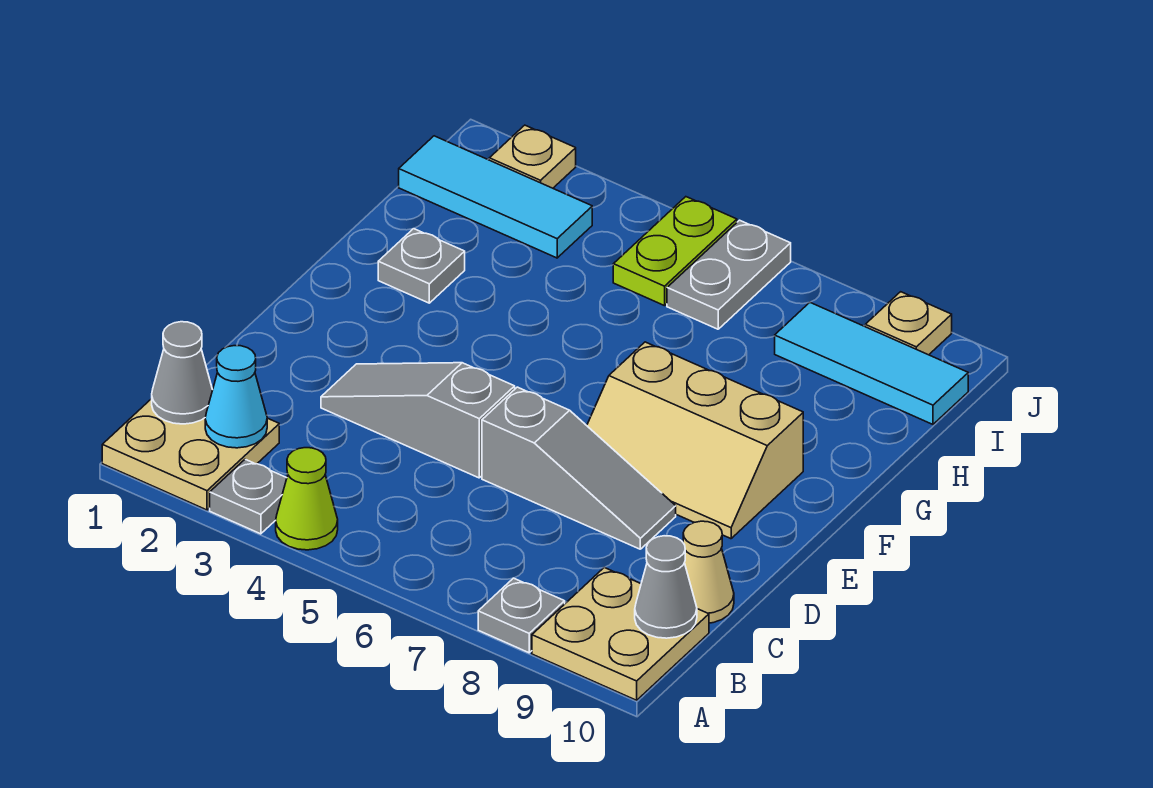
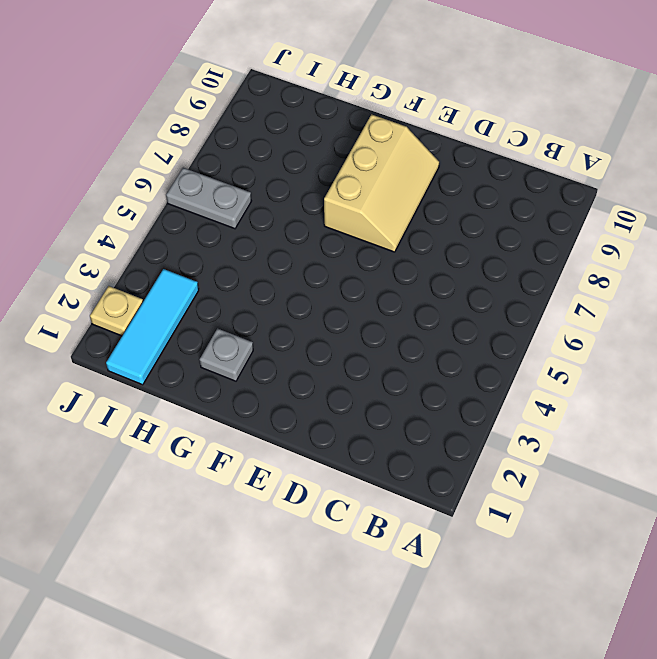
none -> tan plate A1:B2 level 1
none -> grey plate A3 level 1
none -> lime cone A4 level 1

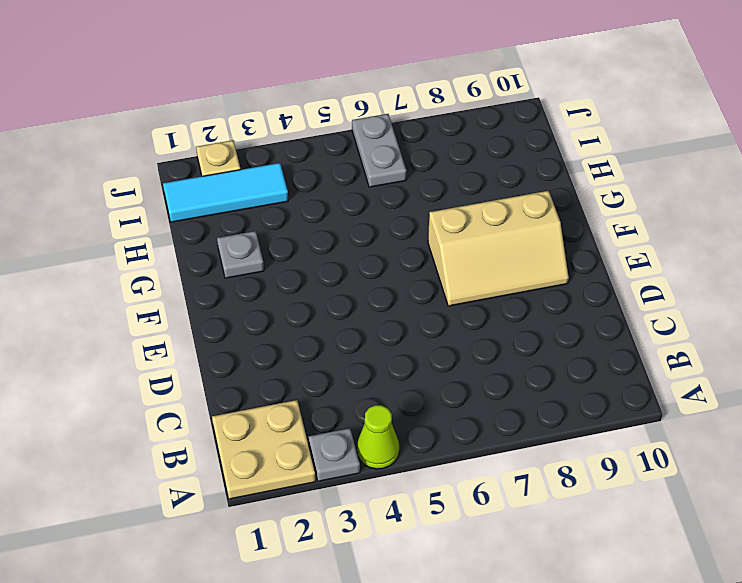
none -> grey plate A8 level 1
none -> tan plate A9:B10 level 1
none -> tan cone C10 level 1

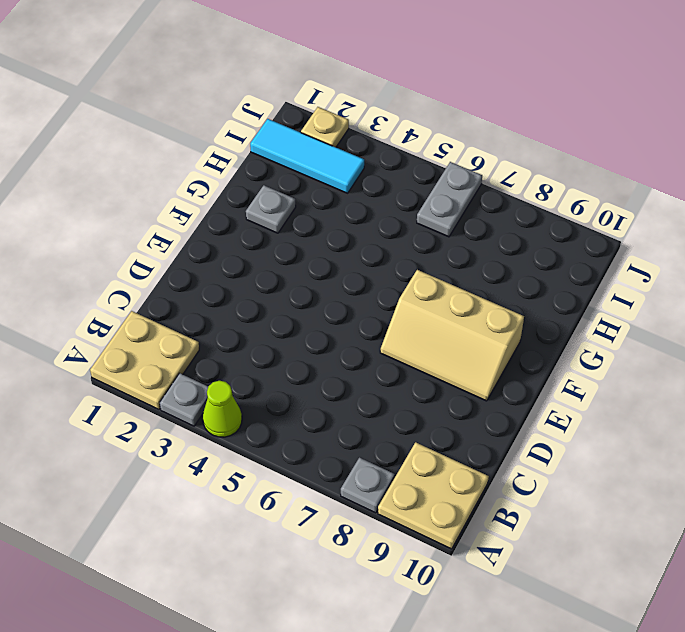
none -> tan cone C10 level 1
none -> grey slope D3:D5 level 1 top 5
none -> grey slope D6:D8 level 1 top 6

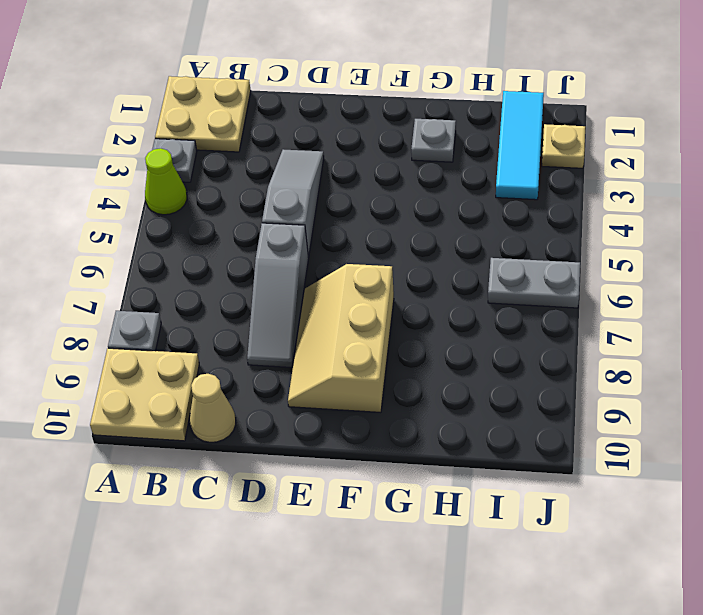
none -> lime plate I5:J5 level 1
none -> cyan tile I8:I10 level 1
none -> tan plate J9 level 1

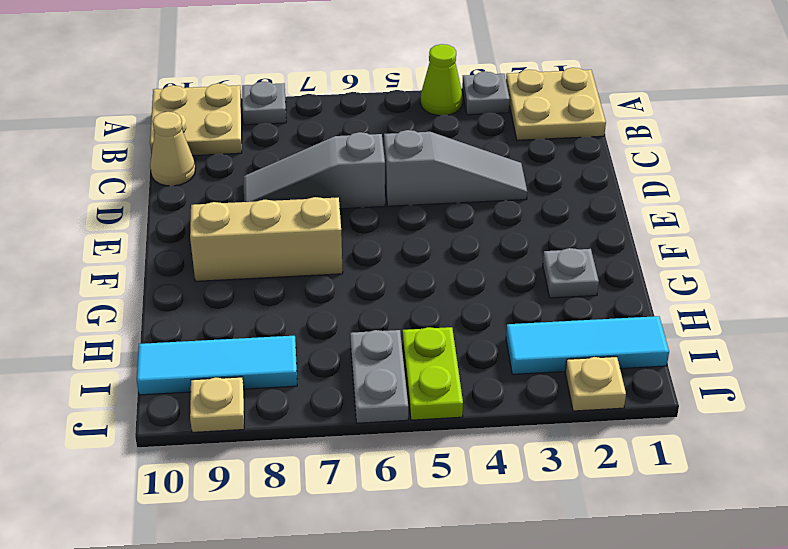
none -> grey cone B1 level 2
none -> cyan cone B2 level 2
none -> grey cone B10 level 2

